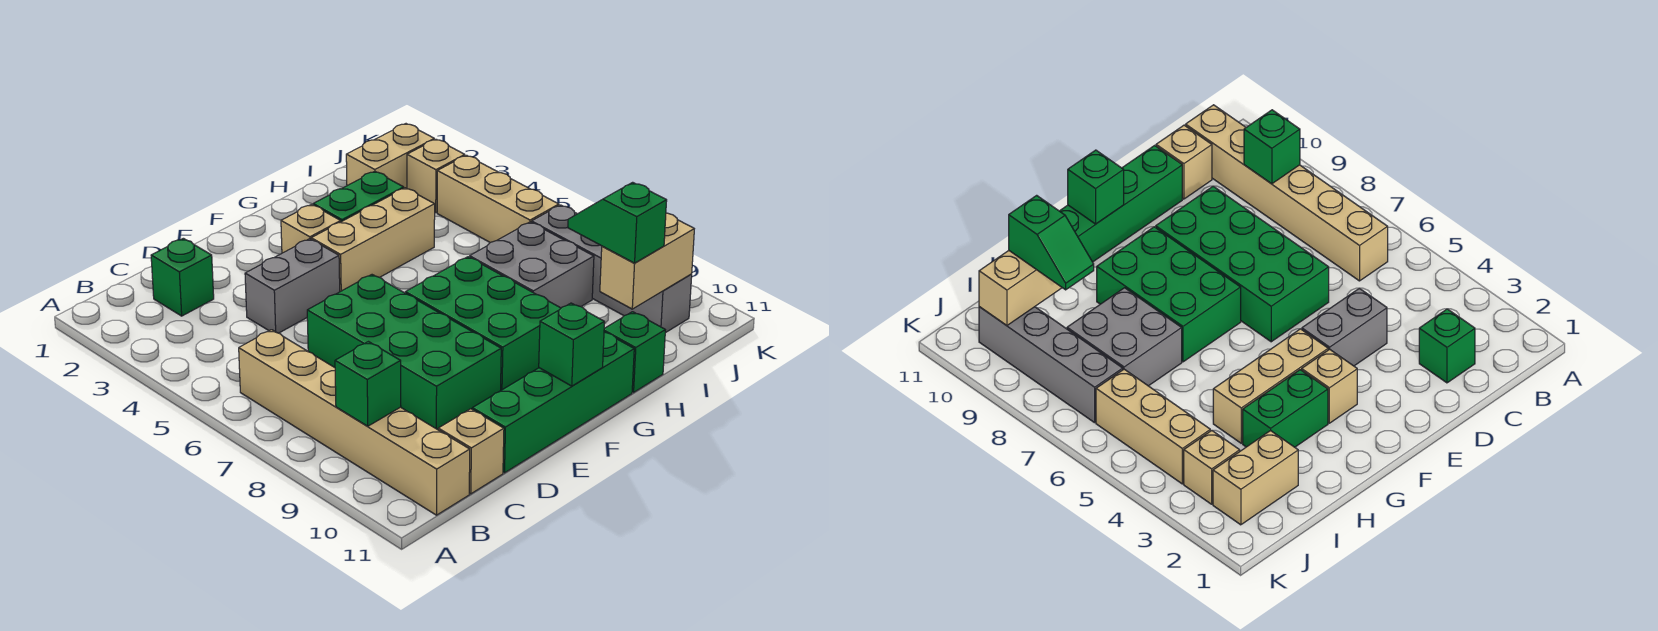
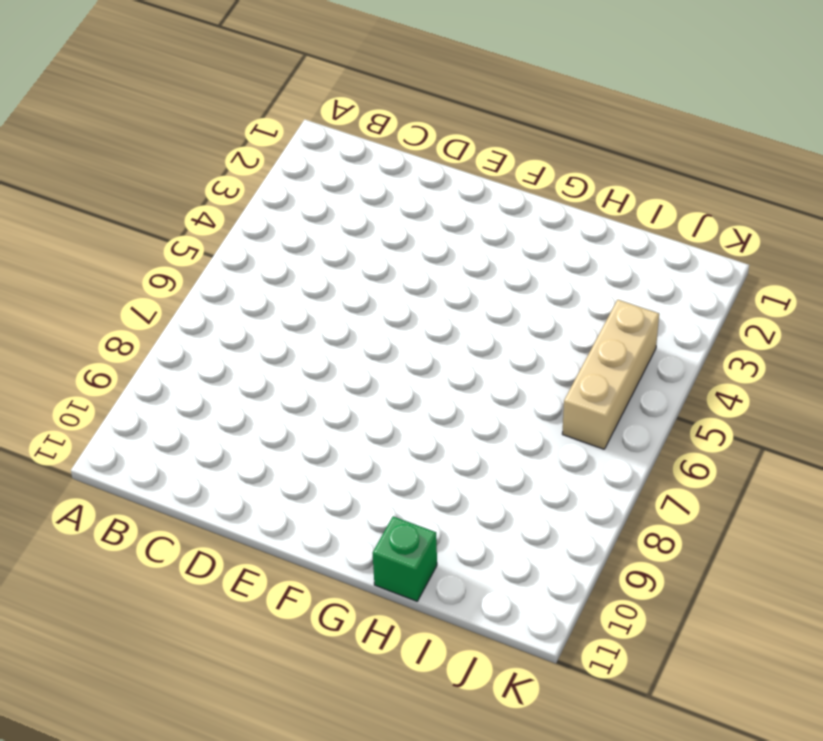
none -> tan brick B6:B11 level 1
none -> green brick C2 level 1
none -> tan brick C11 level 1

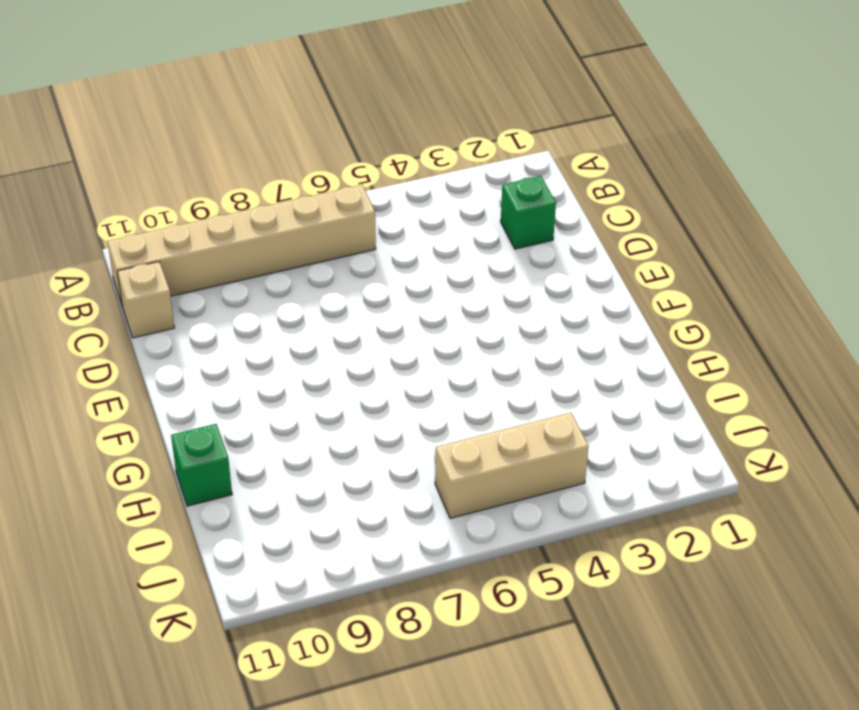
none -> grey brick D4:E4 level 1
none -> green brick D6:E9 level 1
none -> green brick D11:G11 level 1

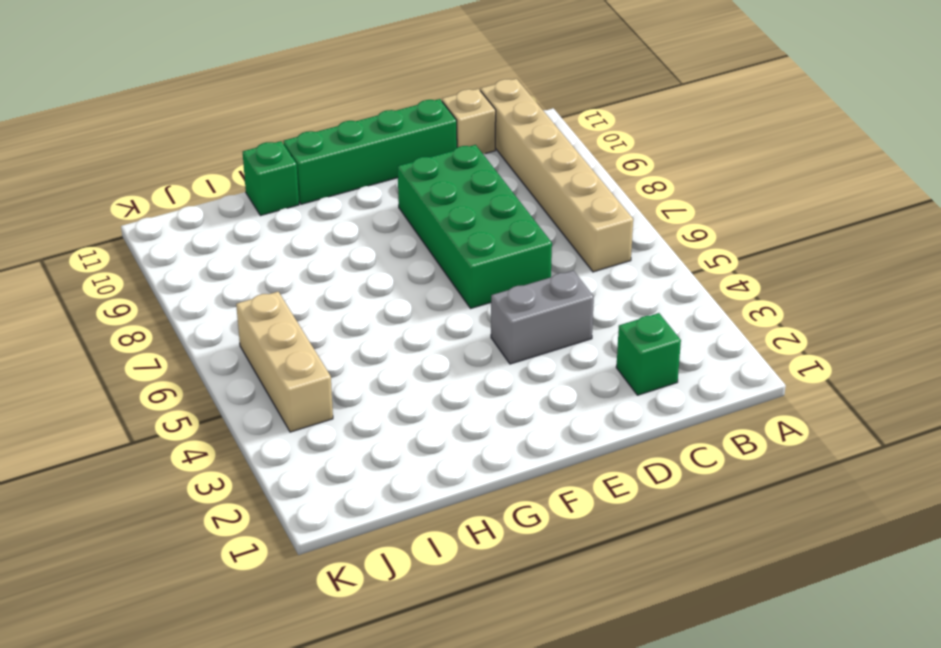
none -> tan brick F3 level 1
none -> tan brick F4:H4 level 1
none -> green brick F7:G9 level 1

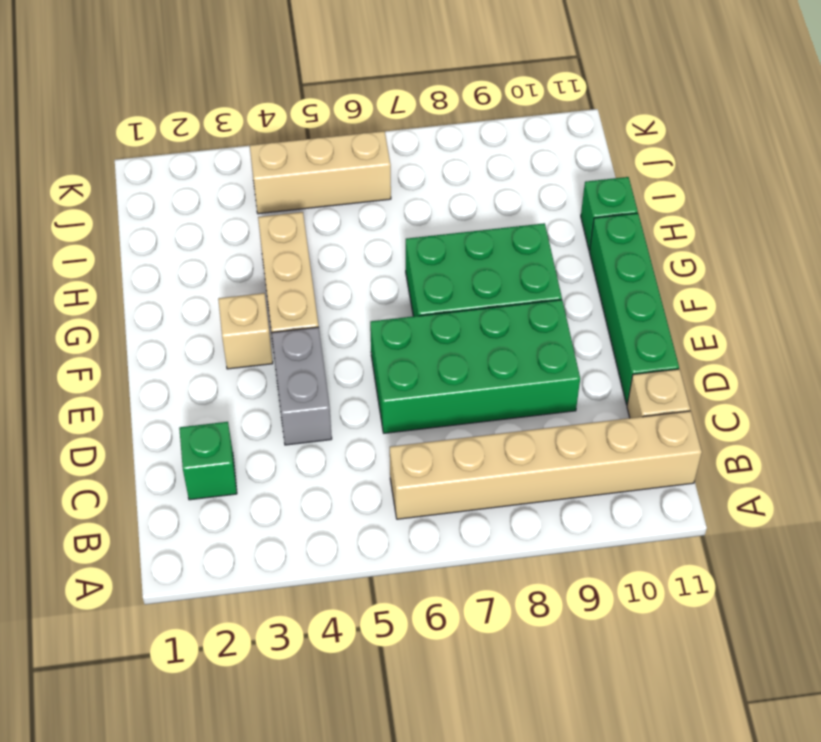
none -> green brick G3:H3 level 1
none -> grey brick H7:I8 level 1
none -> tan brick I2:J2 level 1

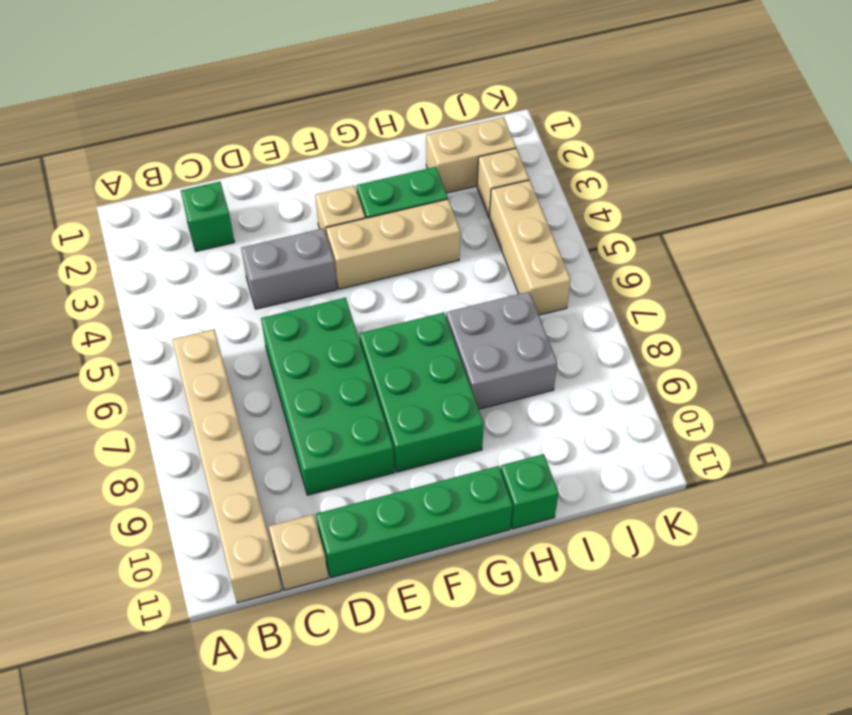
none -> grey brick J7:J10 level 1
none -> green brick B9 level 2
none -> green brick F11 level 2

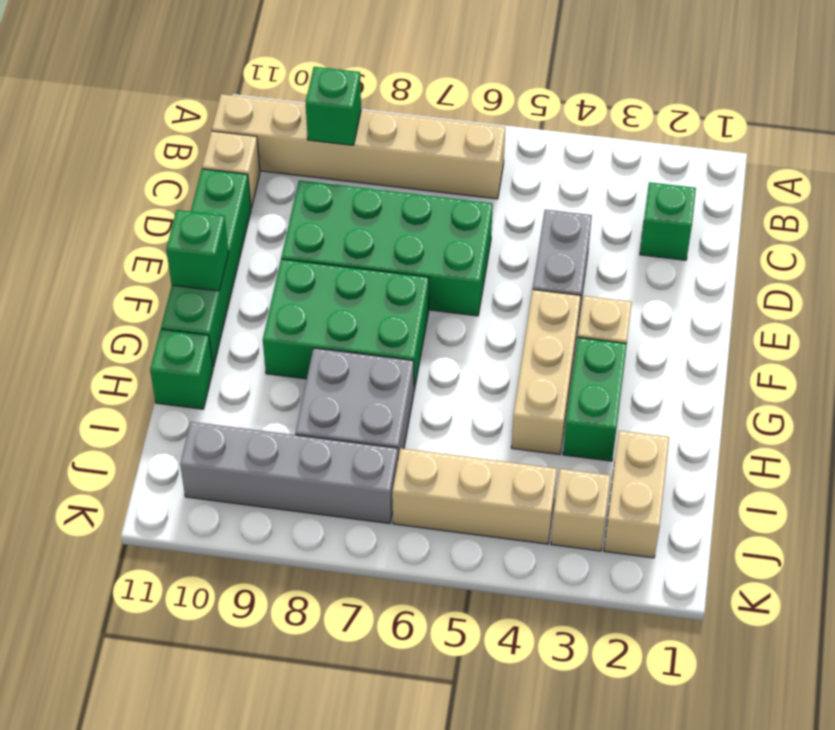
none -> tan brick I10:J10 level 2
none -> green slope I9:I10 level 3 top 10

